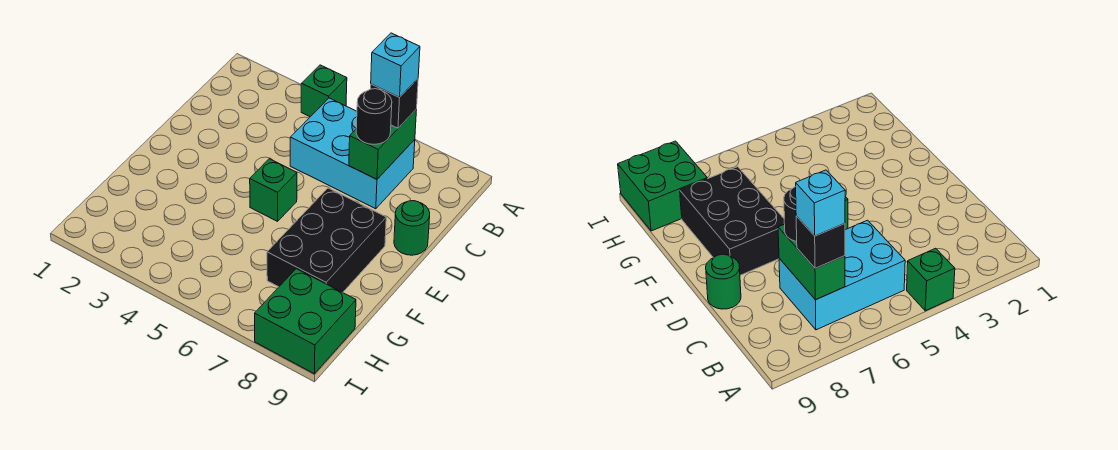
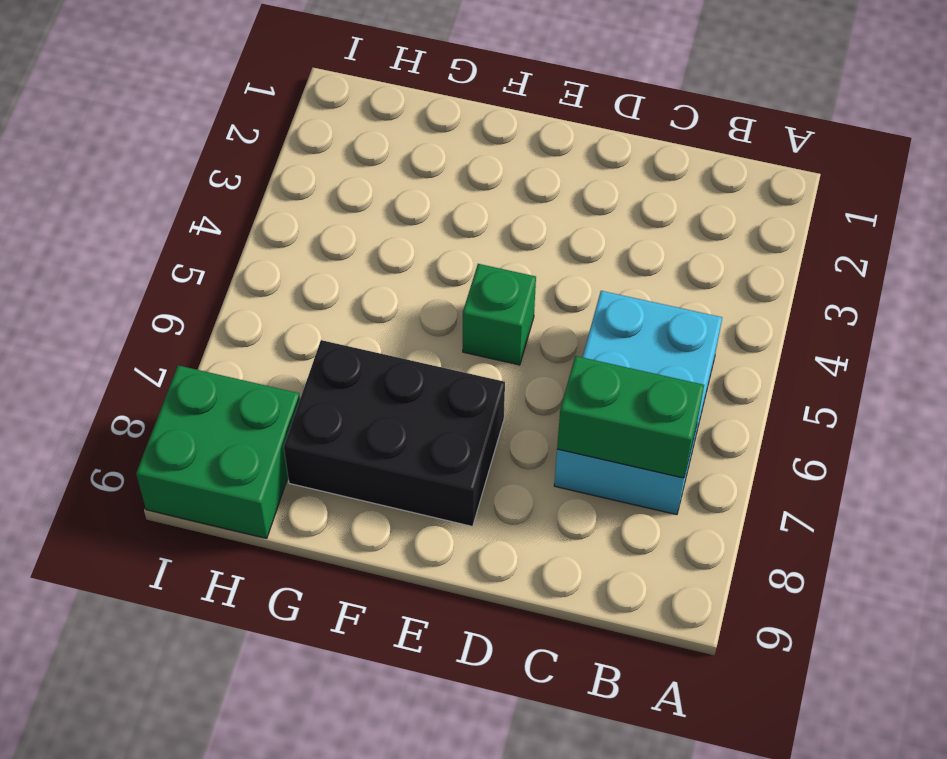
none -> green brick A4 level 1
none -> green round brick D9 level 1

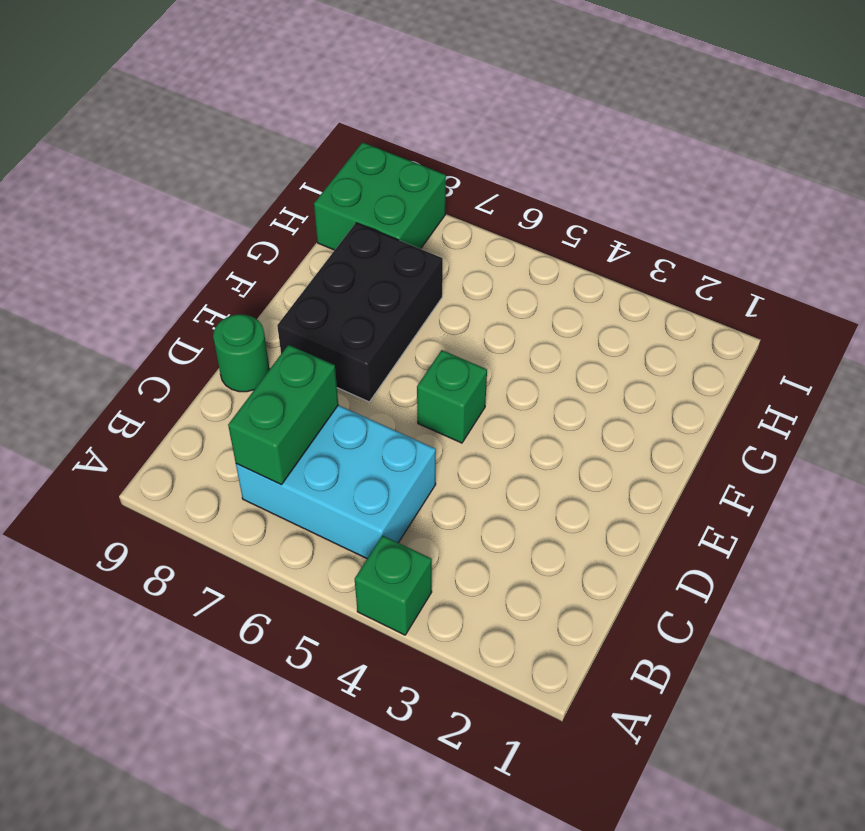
none -> black brick B7 level 3
none -> black round brick C7 level 3

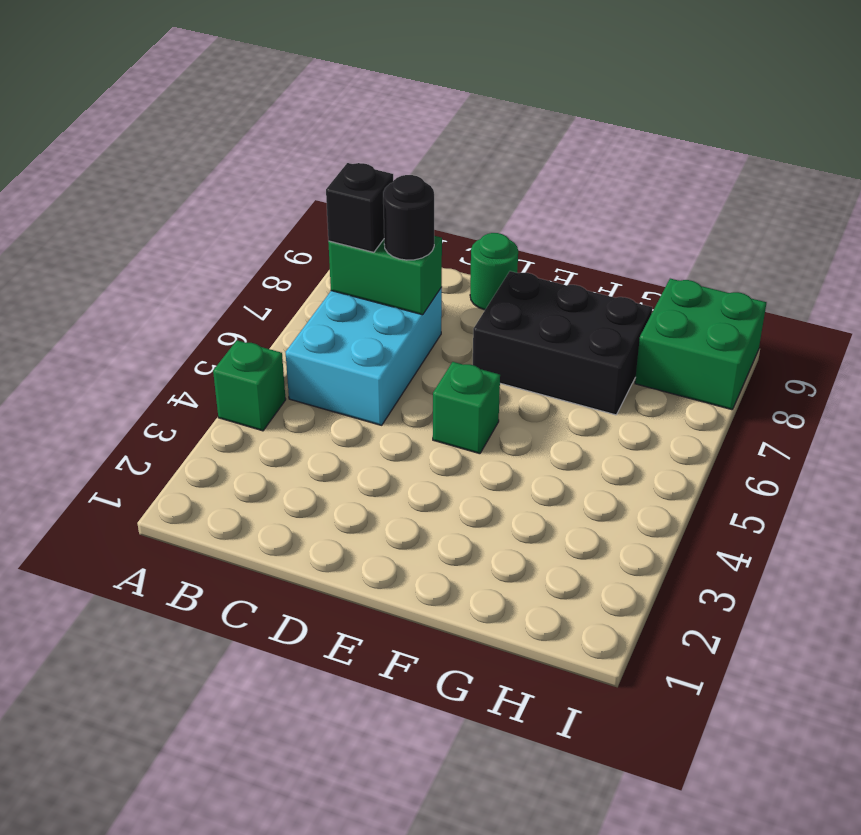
none -> cyan brick B7 level 4

